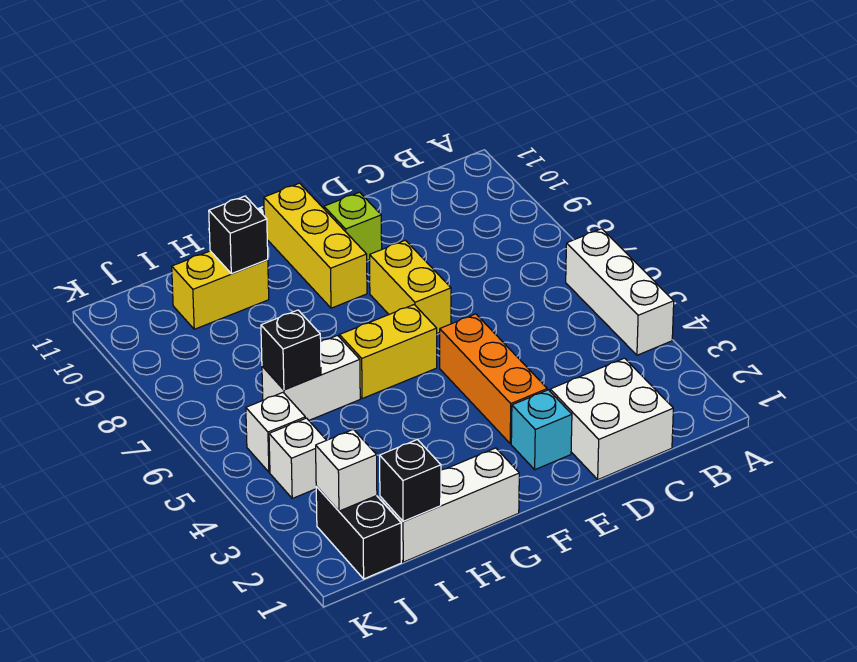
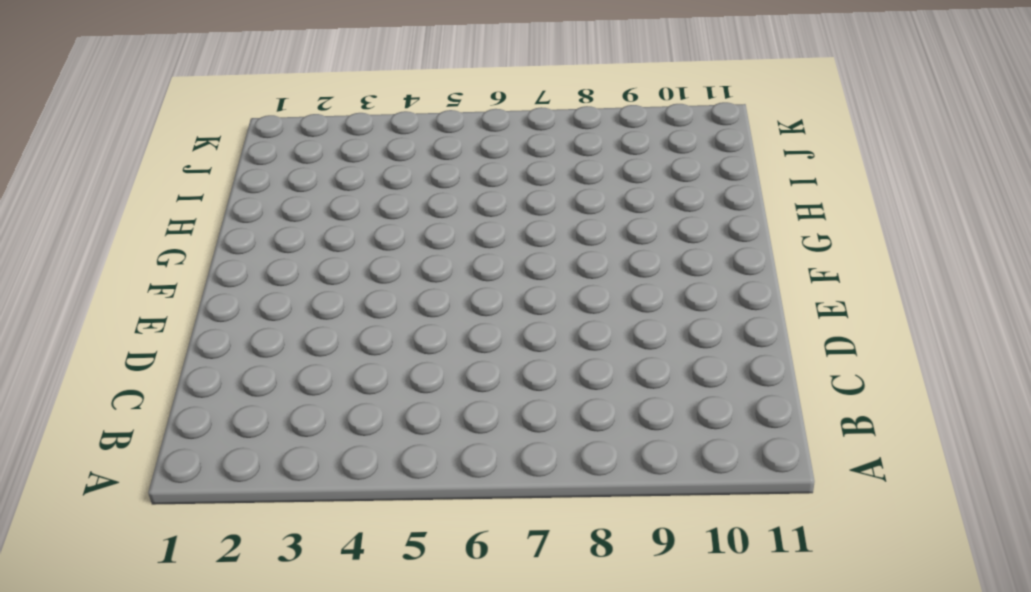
none -> white brick A4:A6 level 1
none -> white brick C1:D2 level 1
none -> cyan brick E2 level 1

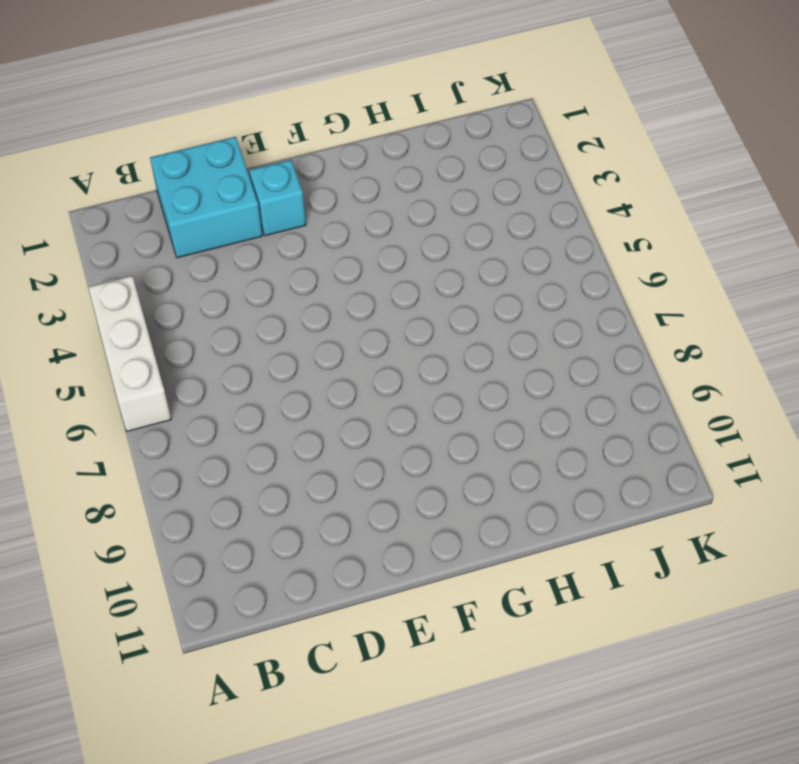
cyan brick C1:D2 level 1 -> white brick C1:D2 level 1
none -> orange brick E3:E5 level 1
none -> yellow brick E7:E8 level 1
none -> lime brick E10 level 1

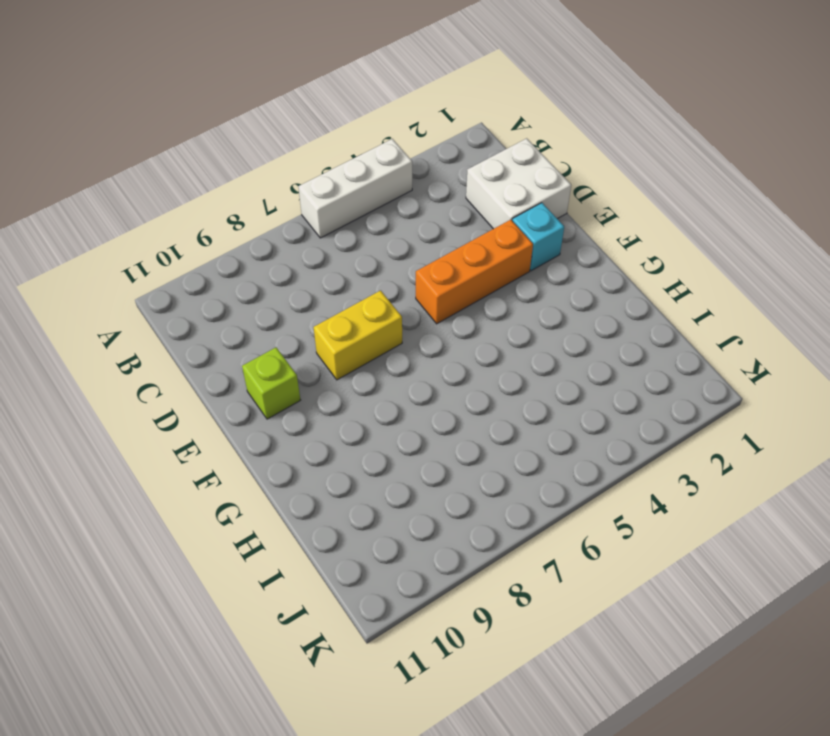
none -> yellow brick F6:G6 level 1
none -> yellow brick F9:F11 level 1
none -> white brick G1:I1 level 1

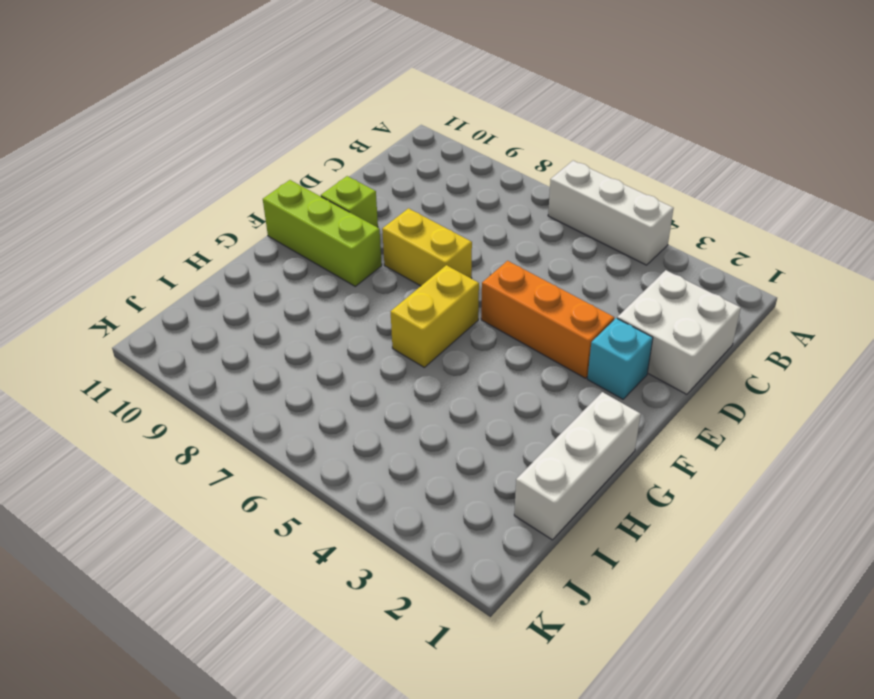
lime brick F9:F11 level 1 -> yellow brick F9:F11 level 1
none -> white brick H6:I6 level 1
none -> yellow brick H10:I10 level 1
none -> black brick J1:J2 level 1

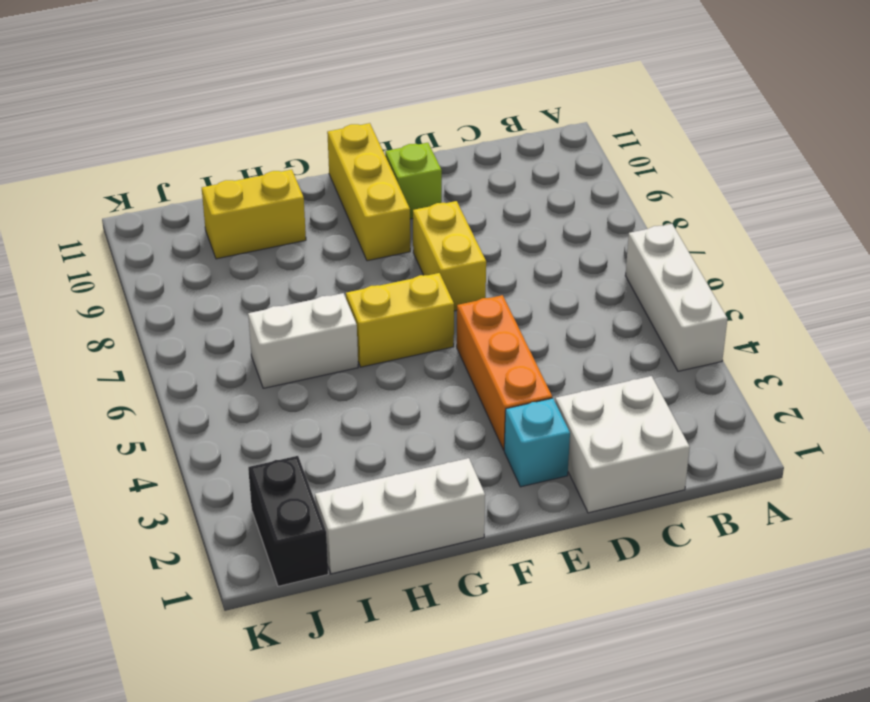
none -> white brick J4 level 1
none -> white brick J5 level 1
none -> black brick H10 level 2

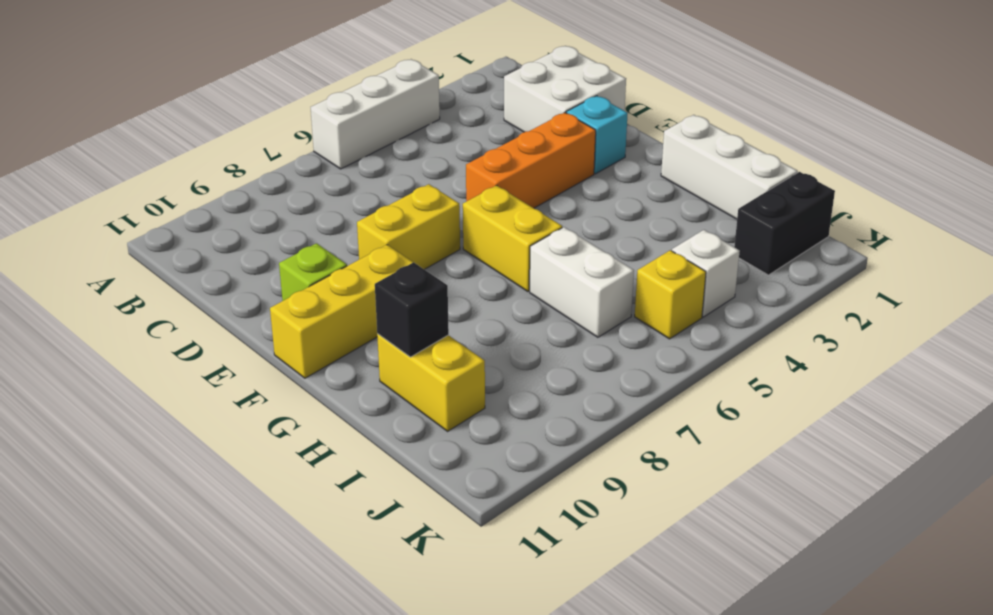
yellow brick J5 level 1 -> white brick J5 level 1
none -> black brick I1 level 2
none -> black brick I6 level 2
none -> white brick J2 level 2

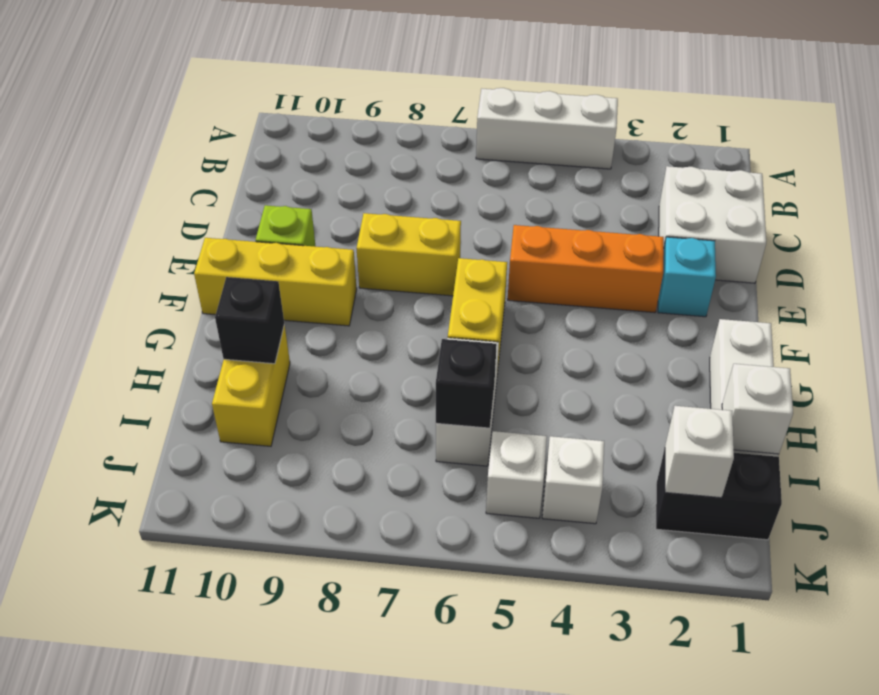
white brick I1 level 2 -> black brick I1 level 2

